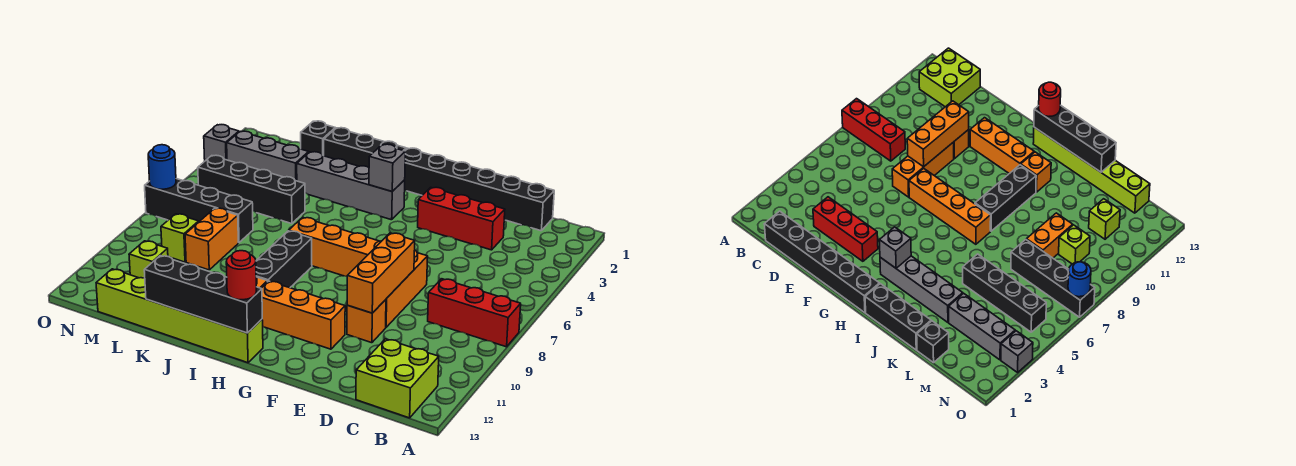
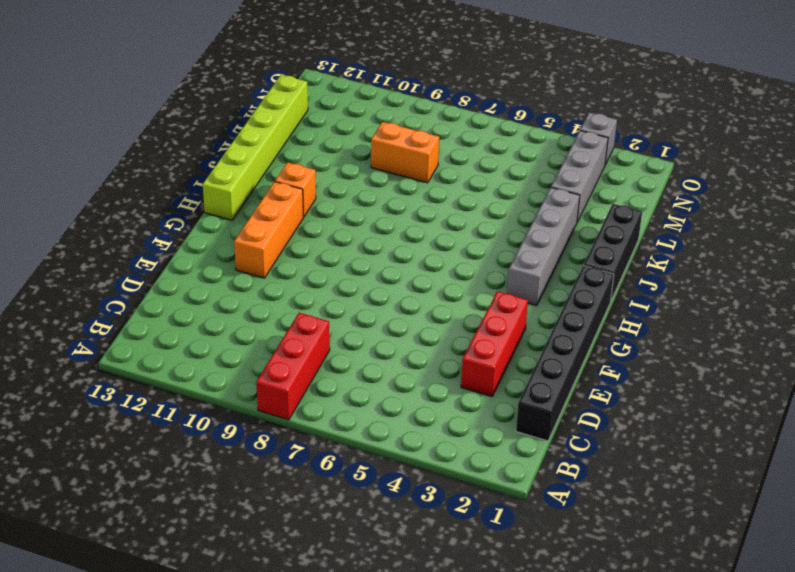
none -> lime brick B12:C13 level 1
none -> orange brick E7:E9 level 1
none -> orange brick E10 level 1

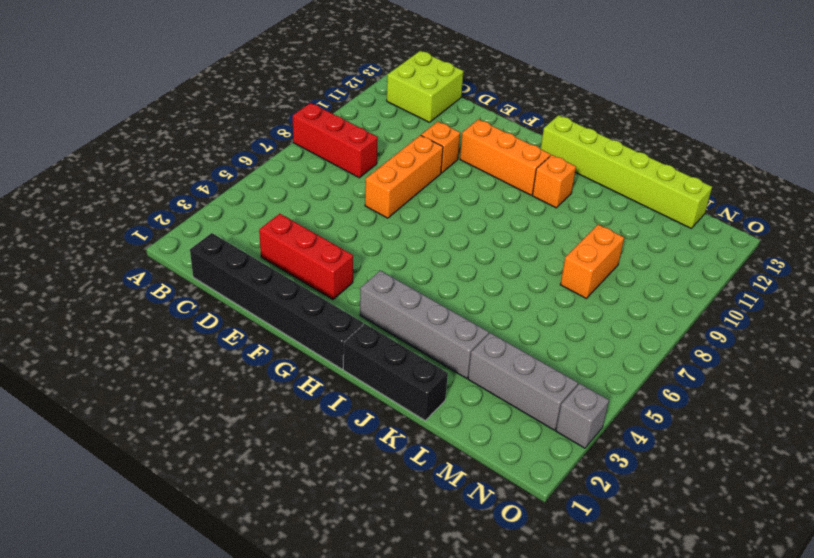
none -> orange brick F7:I7 level 1
none -> black brick I8:I10 level 1
none -> black brick K5:N5 level 1

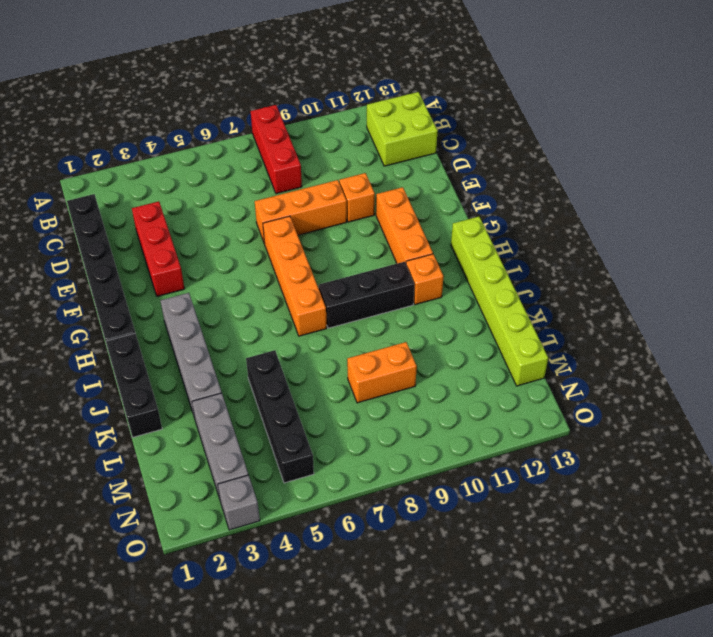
none -> black brick L1 level 1
none -> black brick L7:O7 level 1
none -> lime brick M9 level 1

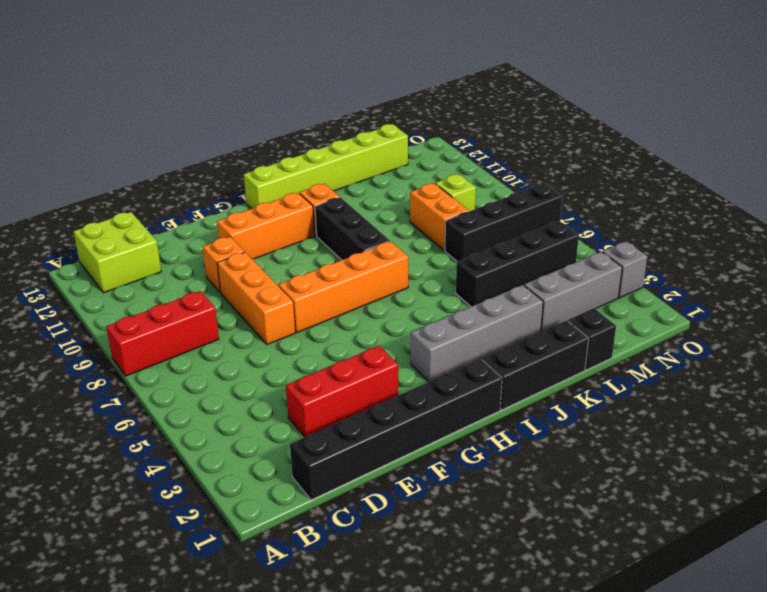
none -> lime brick M11 level 1
none -> orange brick E8:E10 level 2
none -> grey brick H3 level 2

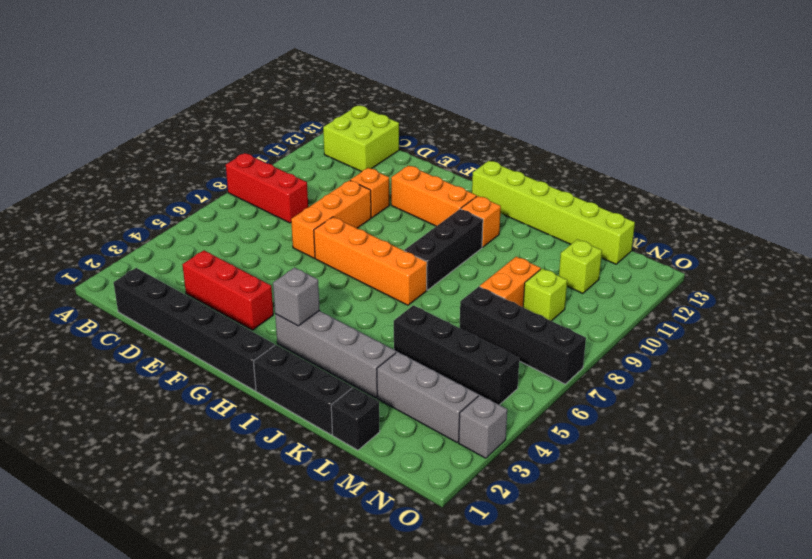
none -> orange brick E8:E10 level 2
none -> black brick H13:K13 level 2
none -> blue round brick O7 level 2

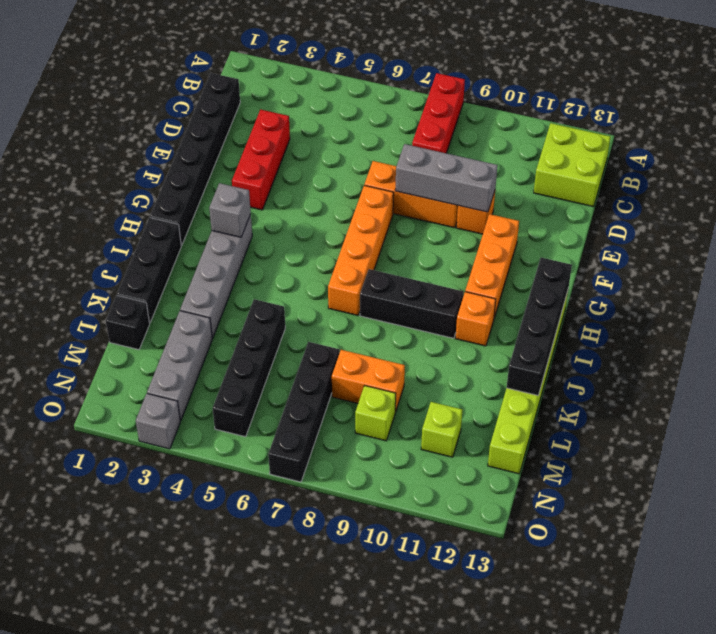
grey brick E8:E10 level 2 -> orange brick E8:E10 level 2
none -> blue round brick O7 level 2
none -> red round brick H13 level 3

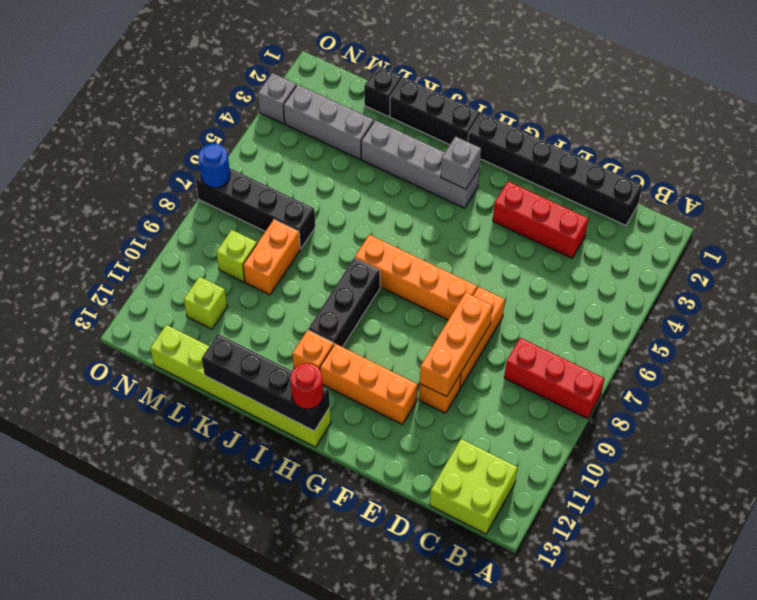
none -> black brick K5:N5 level 1

